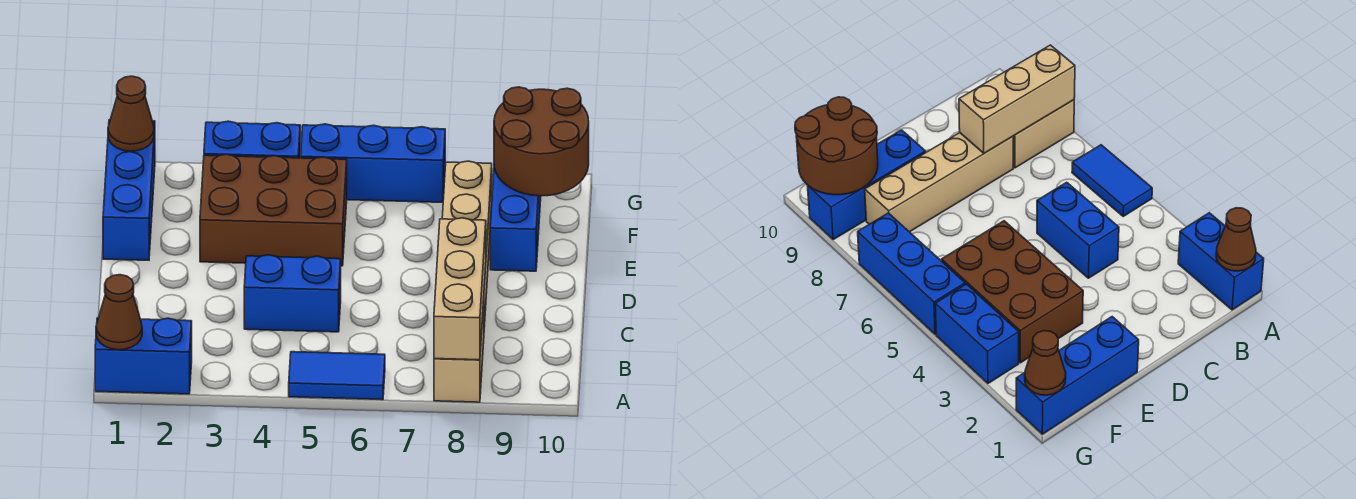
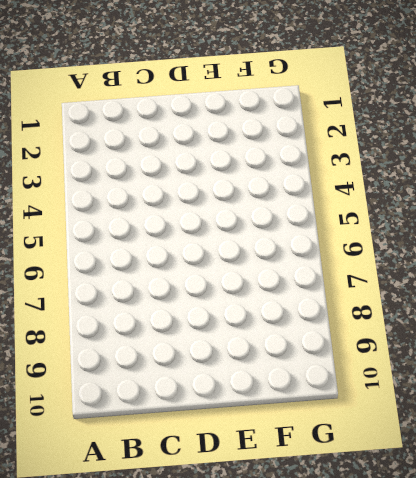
none -> blue brick A1:A2 level 1
none -> blue tile A5:A6 level 1
none -> tan brick A8:B8 level 1

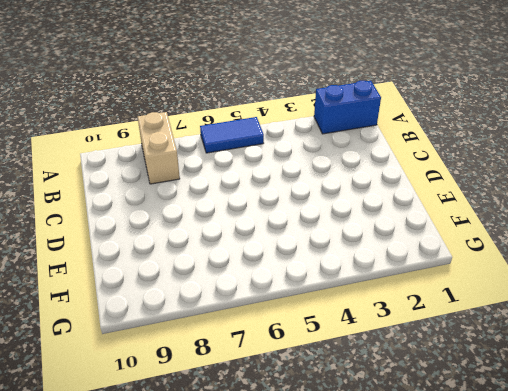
none -> blue brick C4:C5 level 1
none -> tan brick C8:F8 level 1
none -> blue brick E1:G1 level 1

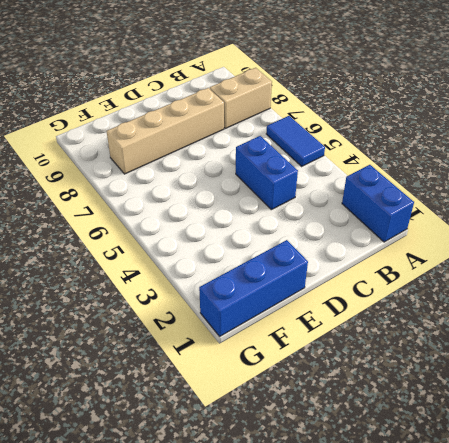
none -> brown brick E3:F5 level 1
none -> blue brick E9:G9 level 1
none -> blue brick G3:G4 level 1

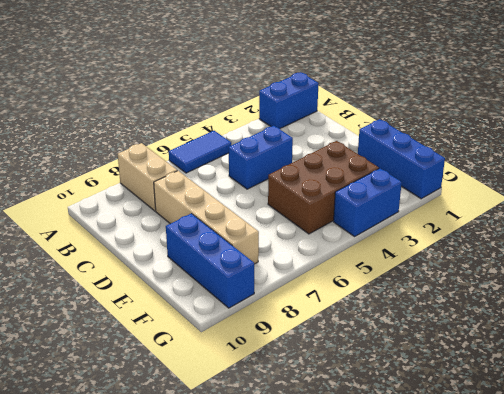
none -> blue brick G5:G7 level 1
none -> brown cone A1 level 2
none -> tan brick A8:C8 level 2

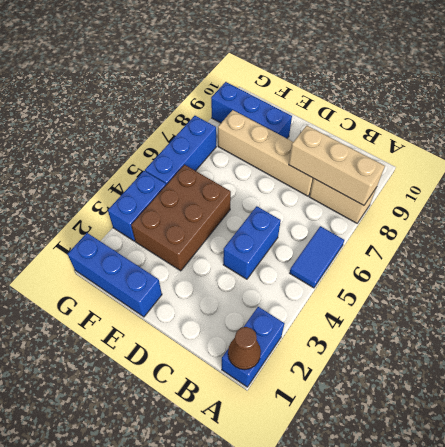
none -> brown round brick F9:G10 level 2
none -> brown cone G1 level 2

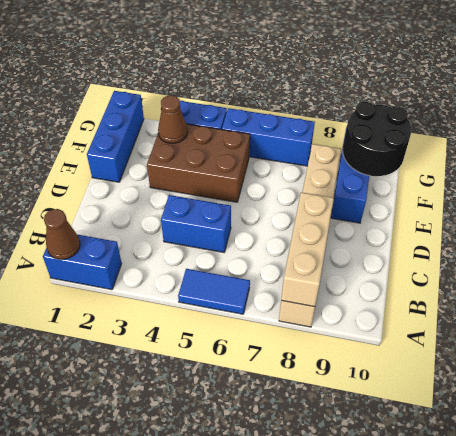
brown cone F3 level 2 -> brown cone G1 level 2
black round brick F9:G10 level 2 -> brown round brick F9:G10 level 2

